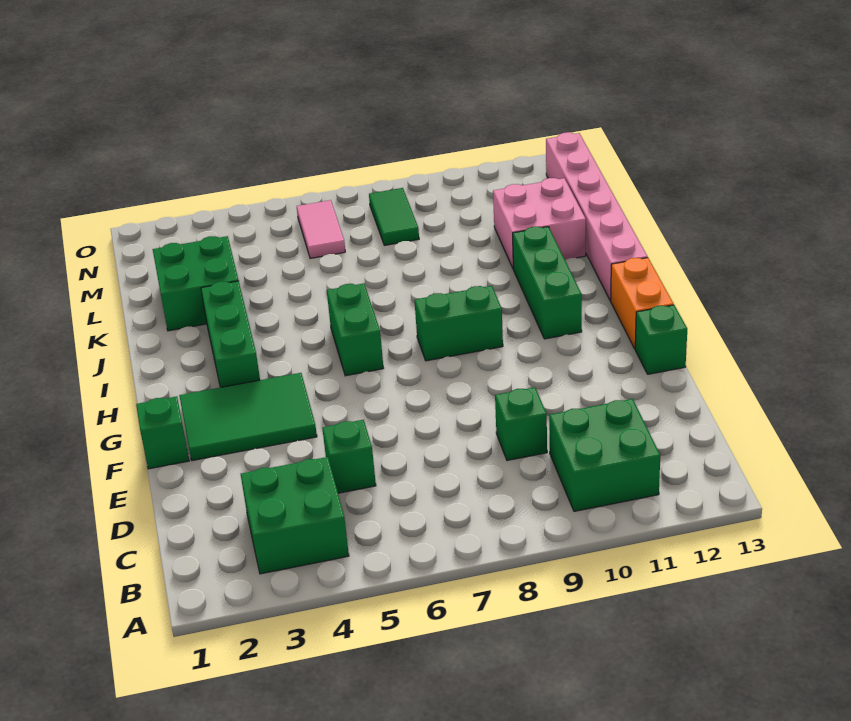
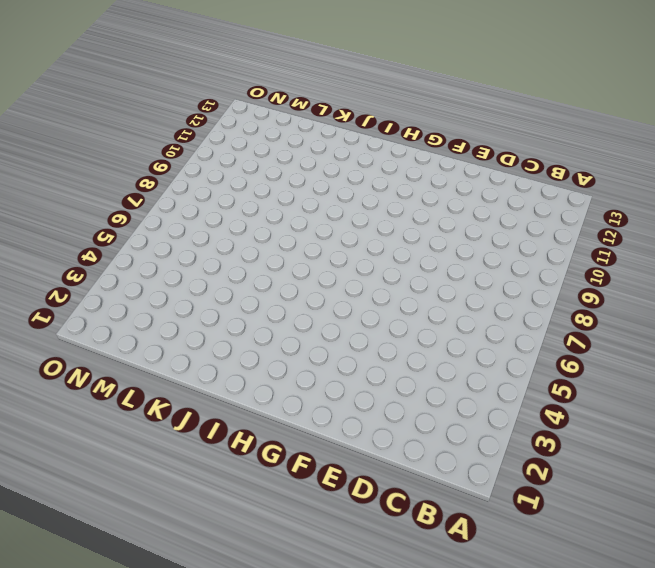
none -> green brick B3:C4 level 1
none -> green brick B10:C11 level 1
none -> green brick D5 level 1

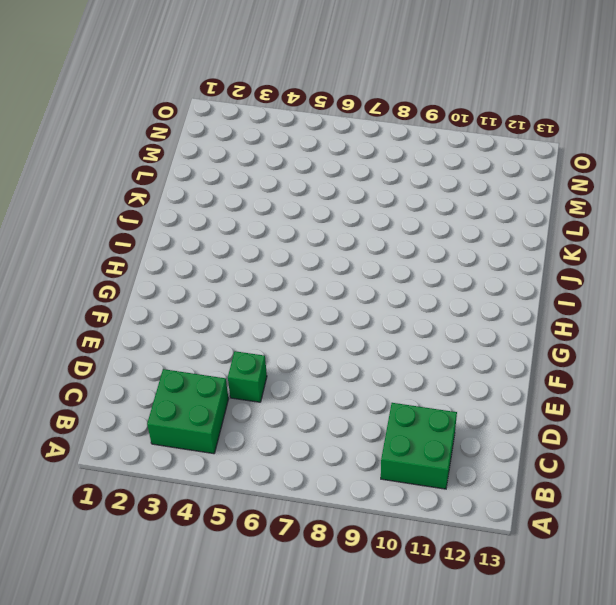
none -> green brick D9 level 1
none -> green brick F1 level 1
none -> green tile F2:G4 level 1

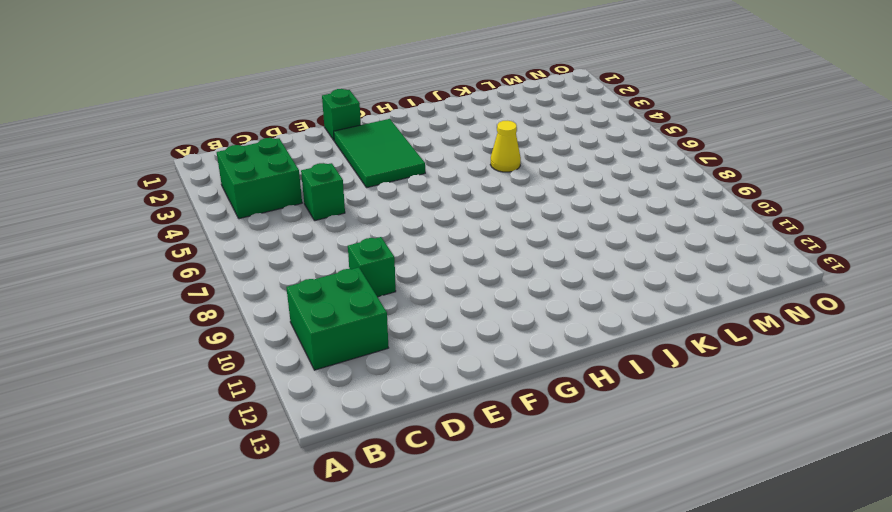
yellow cone J5 level 1 -> none
none -> green brick F13 level 1
none -> orange brick G13:H13 level 1
none -> green brick H3:J3 level 1

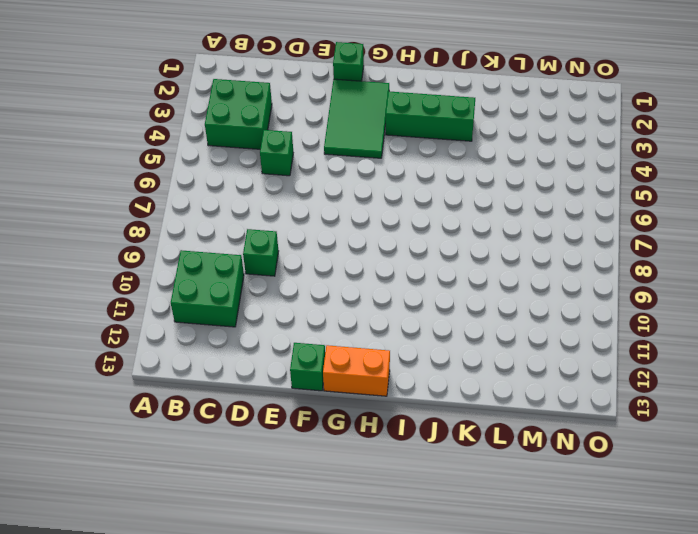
none -> green brick H6:I6 level 1
none -> green brick H8:H9 level 1
none -> green brick H11:J11 level 1

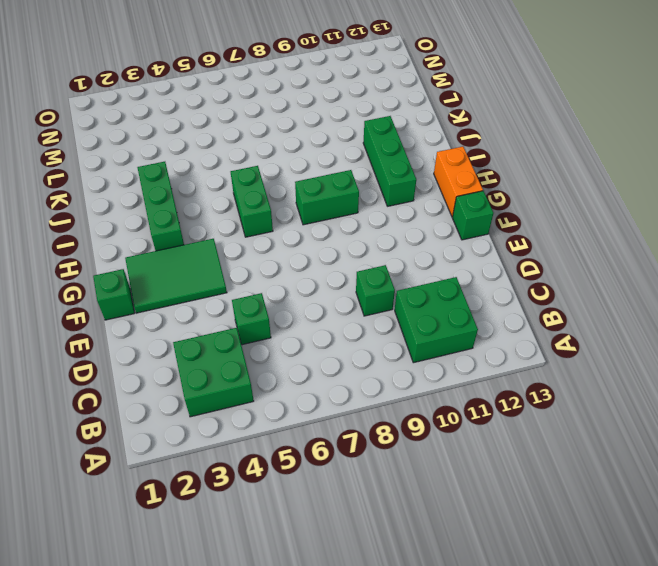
none -> pink brick I13:N13 level 1
none -> green brick K2:L3 level 1
none -> pink brick K11:L12 level 1

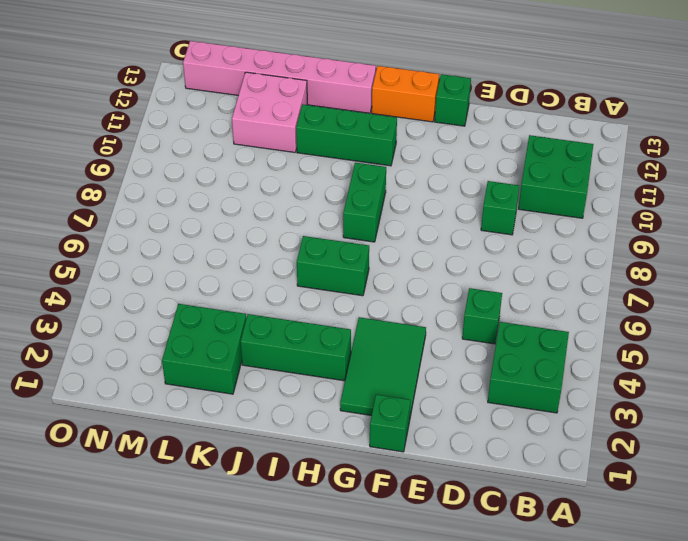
none -> pink tile M6:N6 level 1
none -> green tile M8:N8 level 1

